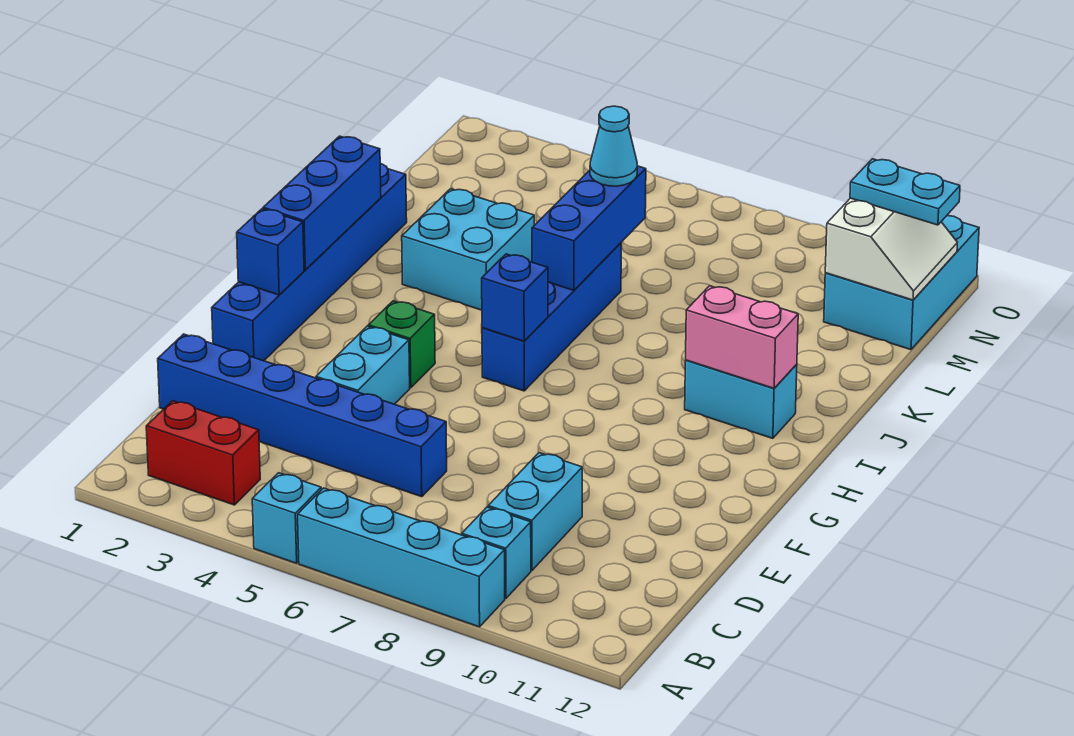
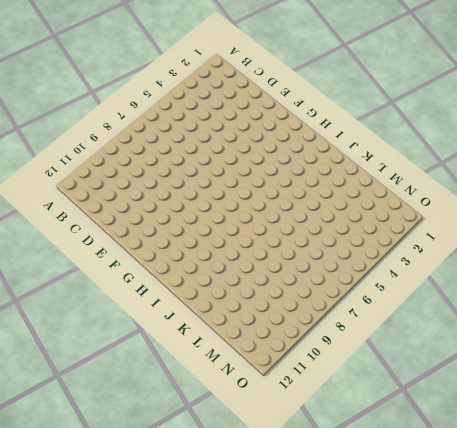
none -> cyan brick A5 level 1
none -> cyan brick A6:A9 level 1
none -> red brick B2:B3 level 1

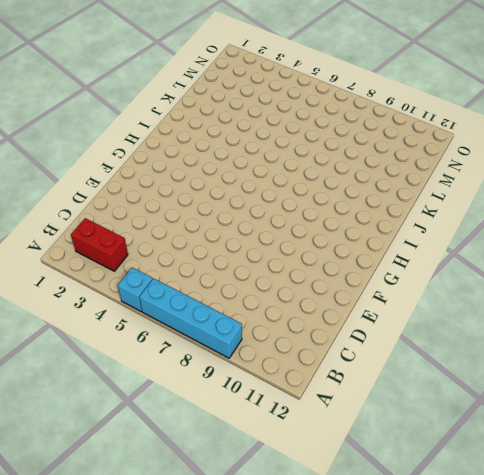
none -> cyan brick B9 level 1
none -> cyan brick C9:D9 level 1
none -> blue brick D1:D6 level 1

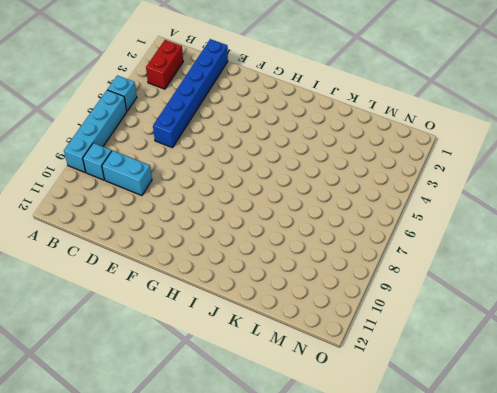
none -> cyan brick E4:F4 level 1
none -> blue brick F1:K1 level 1
none -> green brick G4 level 1

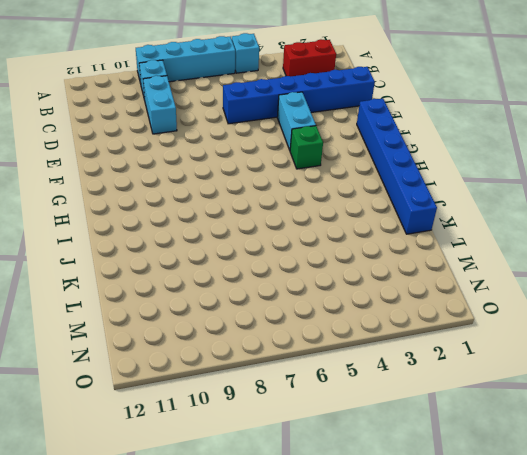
none -> blue brick H6:K6 level 1
none -> cyan brick I10:I11 level 1
none -> cyan brick J3:K4 level 1

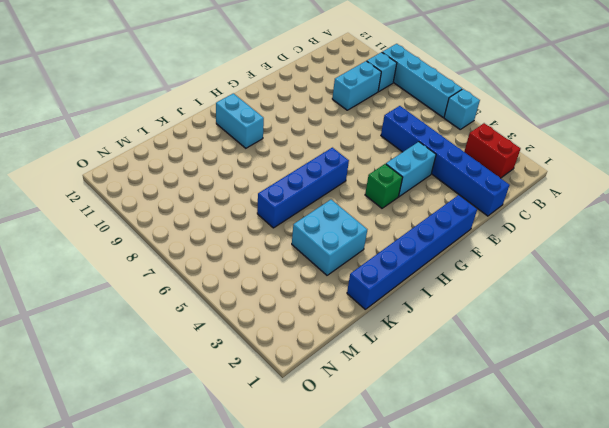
none -> cyan brick M11:O12 level 1
none -> blue brick G1 level 2
none -> blue brick H1:J1 level 2

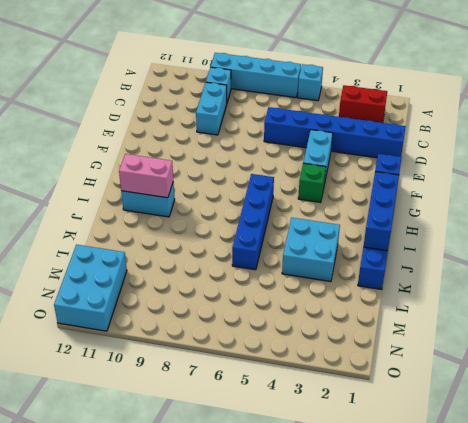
none -> blue brick H6 level 2
none -> blue brick J6:L6 level 2
none -> white slope M11:N12 level 2 top 11

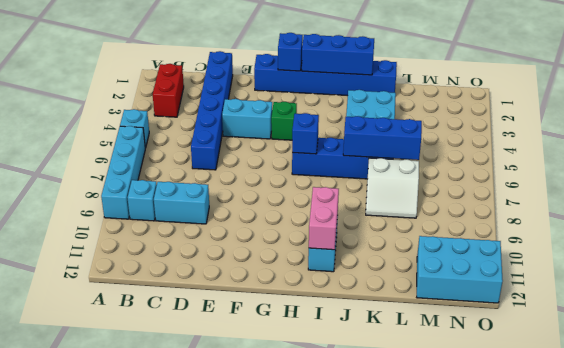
white slope K7:L8 level 1 top 7 -> white slope M11:N12 level 2 top 11
none -> cyan cone L6 level 3
none -> cyan plate N11:N12 level 3

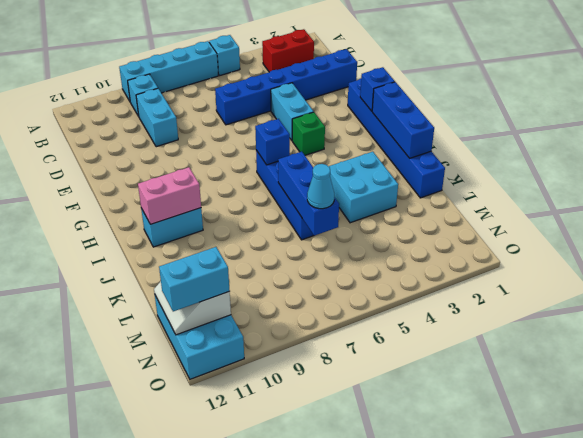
cyan brick N11:N12 level 3 -> cyan plate N11:N12 level 3

